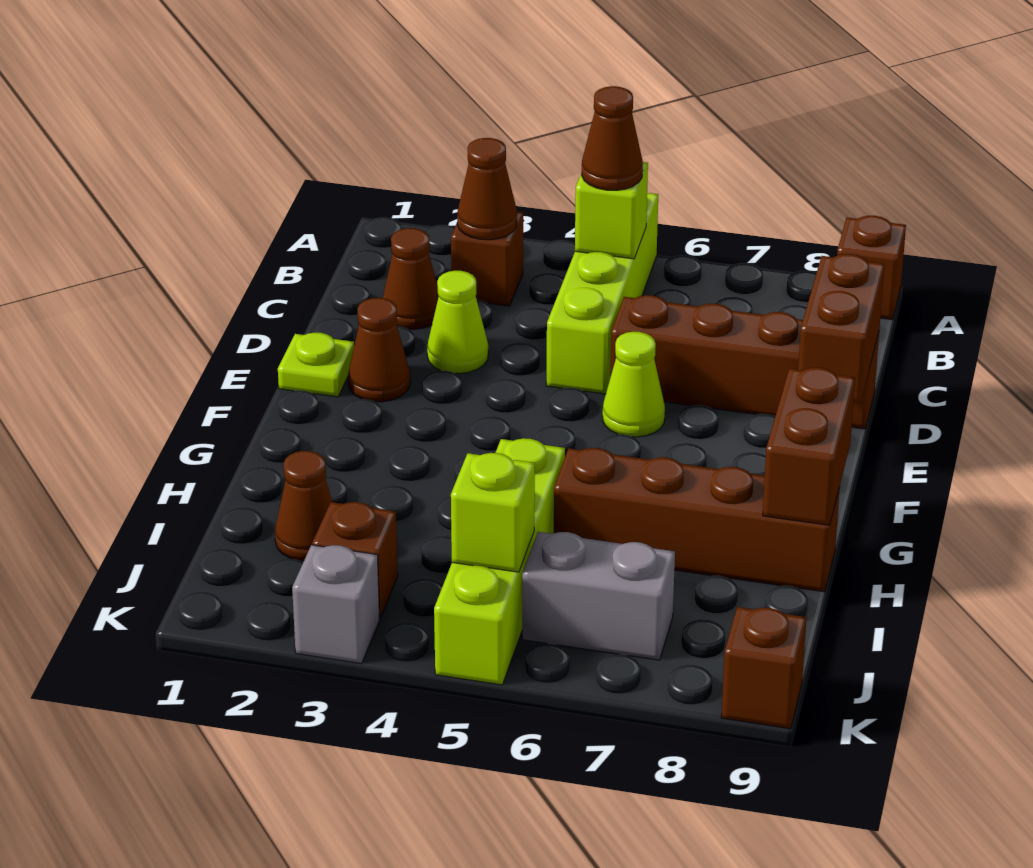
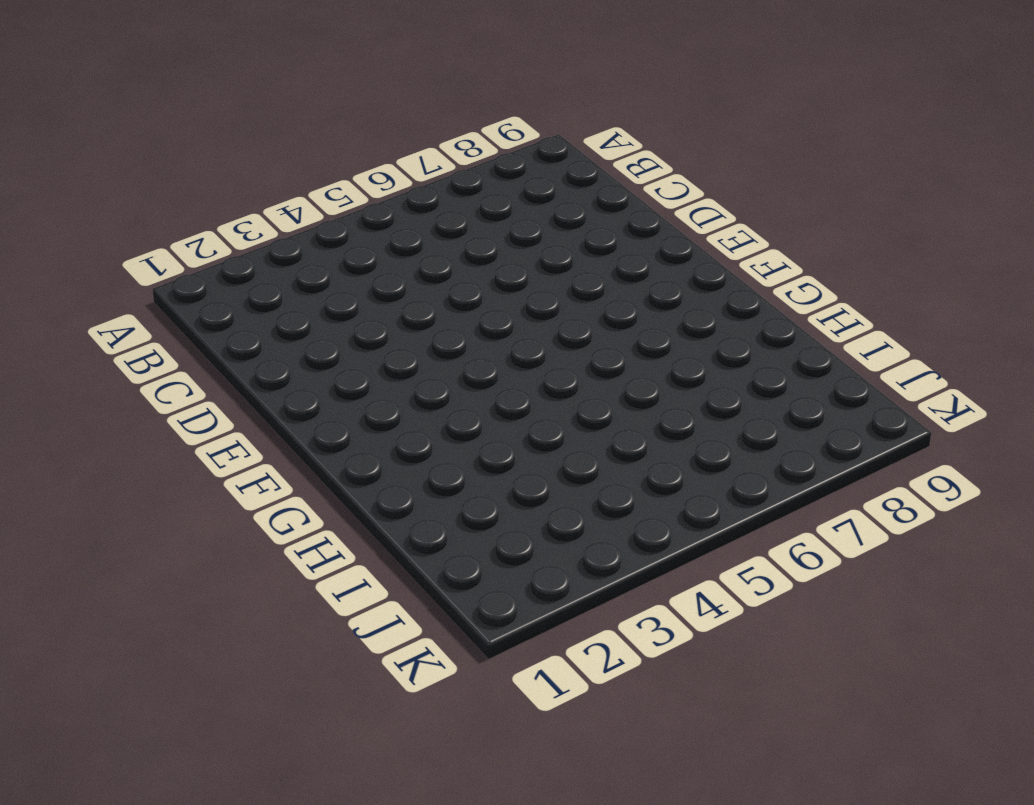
none -> lime brick A5:D5 level 1
none -> brown brick A9 level 1
none -> brown brick B3 level 1

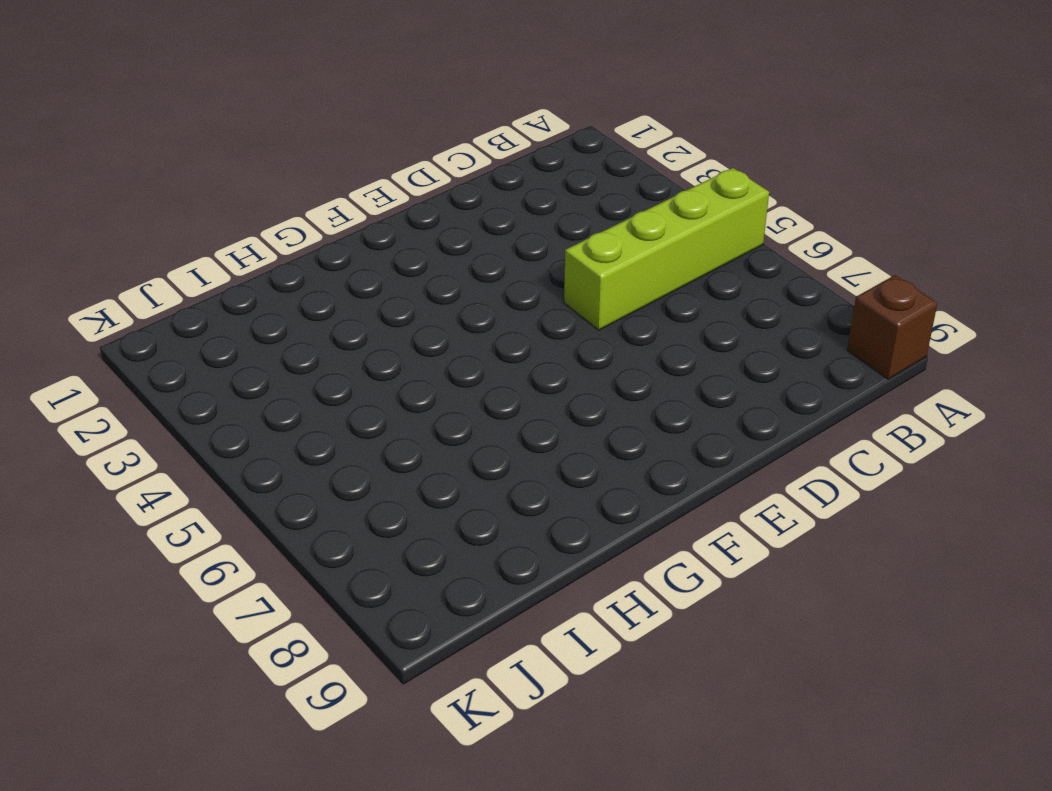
none -> brown brick B3 level 1
none -> brown cone C2 level 1
none -> lime cone D3 level 1

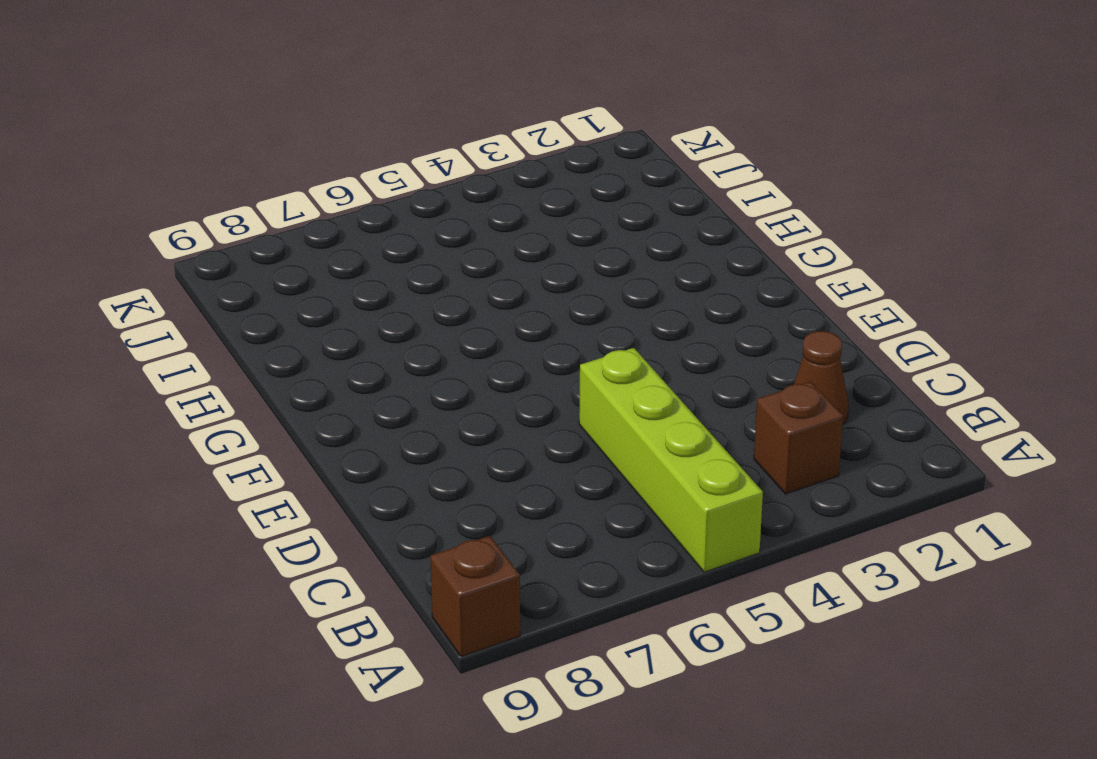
none -> lime cone D3 level 1
none -> brown brick D6:D9 level 1
none -> lime plate E1 level 1

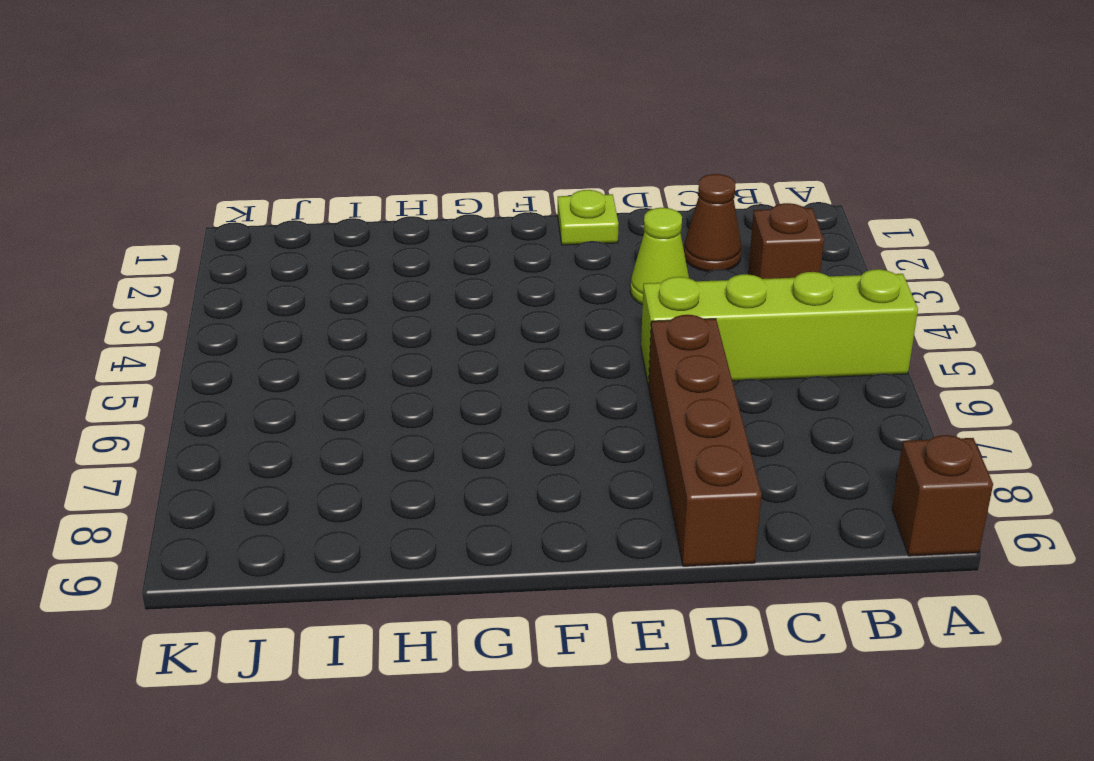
none -> brown cone E2 level 1
none -> lime cone E6 level 1
none -> lime brick H5:K5 level 1

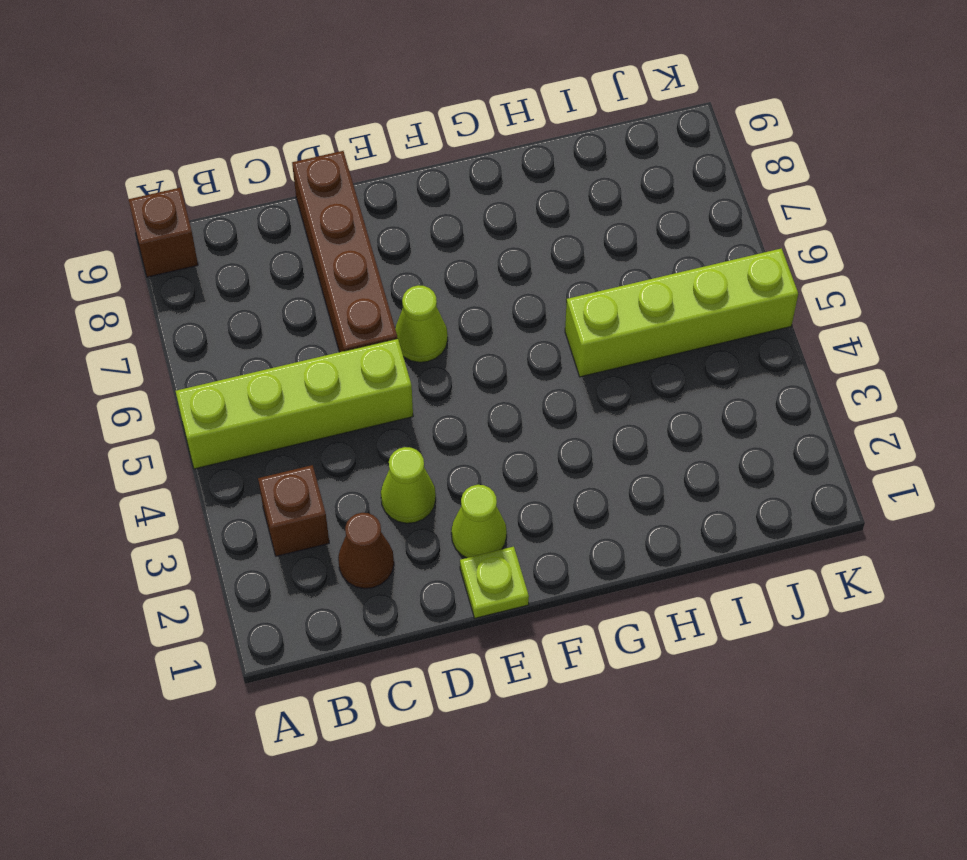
lime cone E2 level 1 -> brown cone E2 level 1
none -> brown brick H6:H9 level 1
none -> brown cone I2 level 1
none -> brown brick J3 level 1

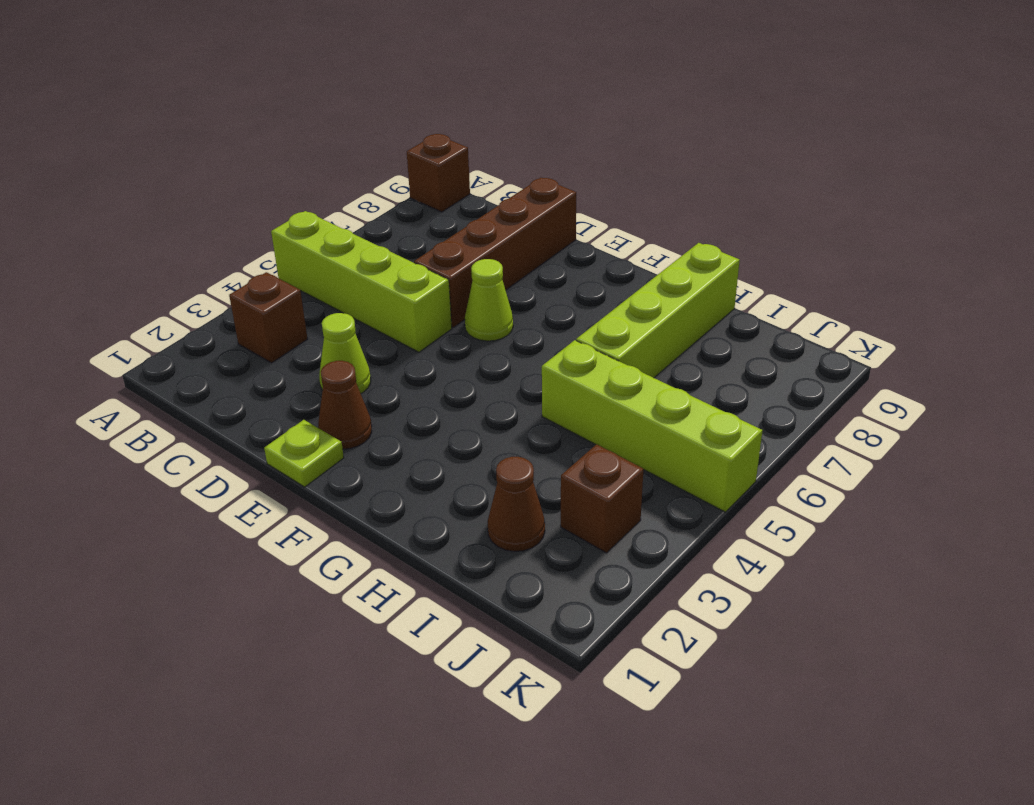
lime brick H6:H9 level 1 -> brown brick H6:H9 level 1
none -> brown cone C2 level 1
none -> grey brick J6:J7 level 1
none -> grey brick K3 level 1

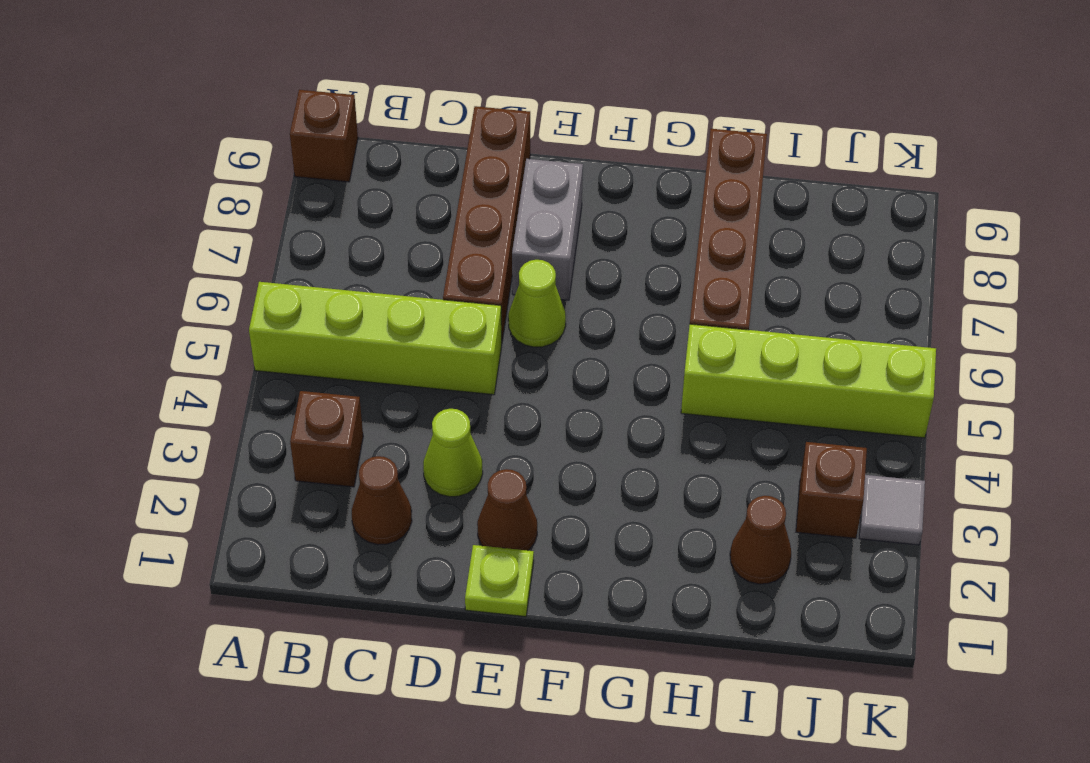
grey brick E7:E8 level 1 -> grey brick J6:J7 level 1
grey tile K3 level 1 -> grey brick K3 level 1
none -> brown brick K9 level 1
none -> brown cone B3 level 2
none -> lime brick B5 level 2

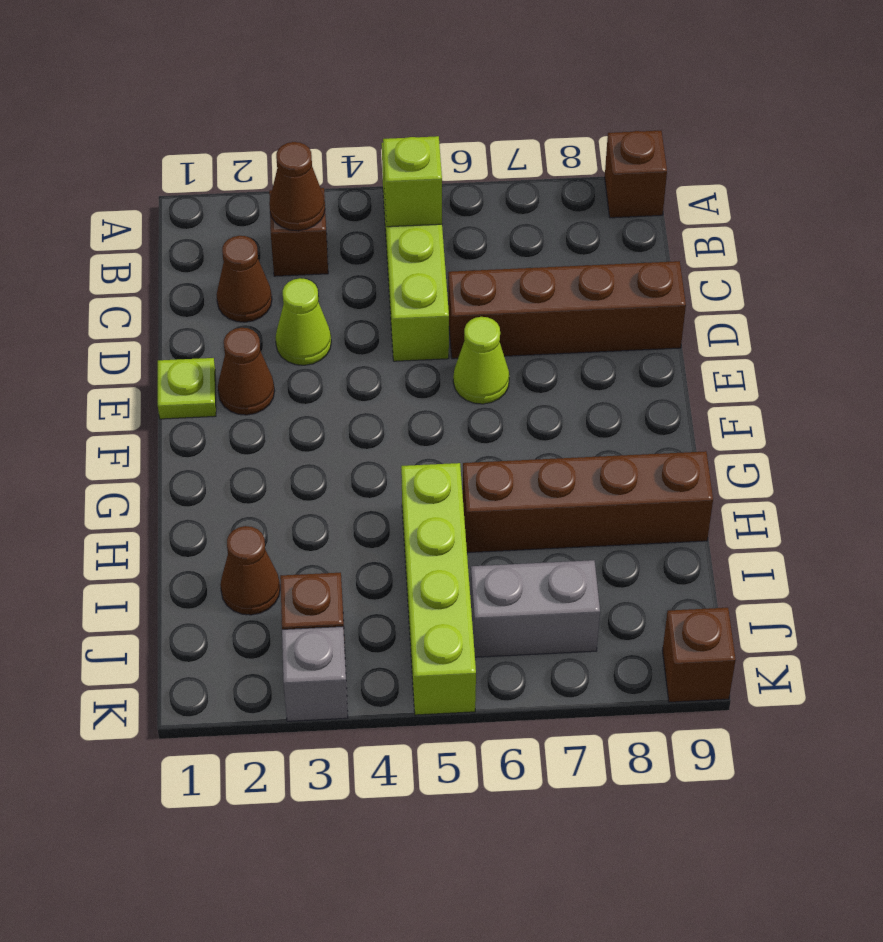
none -> brown brick D9:E9 level 2
none -> brown brick G9:H9 level 2
none -> lime brick J5 level 2

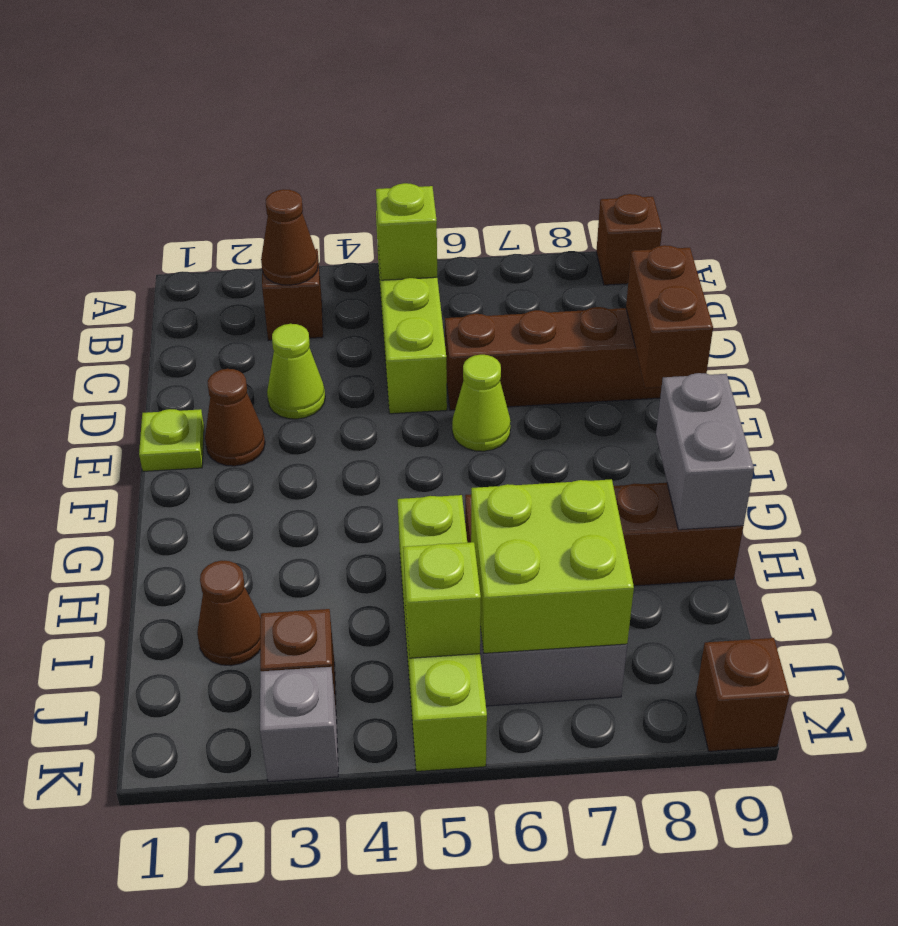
grey brick G9:H9 level 2 -> brown brick G9:H9 level 2
lime brick I6:J7 level 2 -> none
none -> brown cone C2 level 1
none -> brown cone B5 level 3

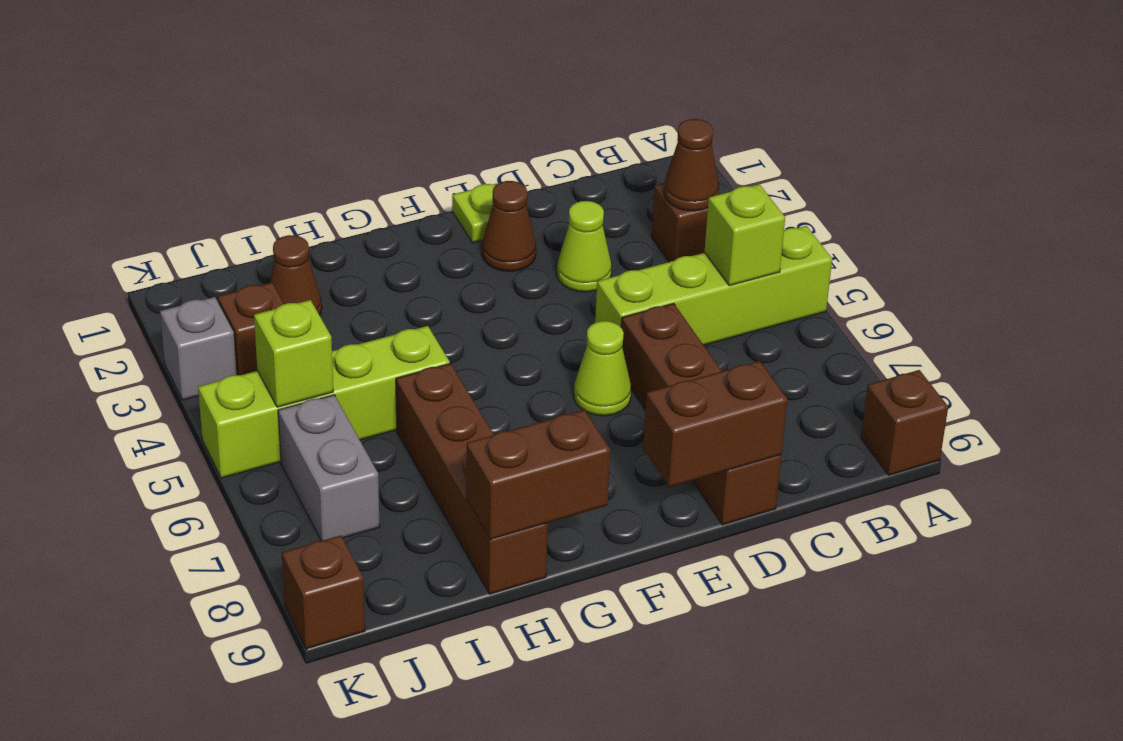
none -> brown cone C2 level 1
none -> brown cone B5 level 3

